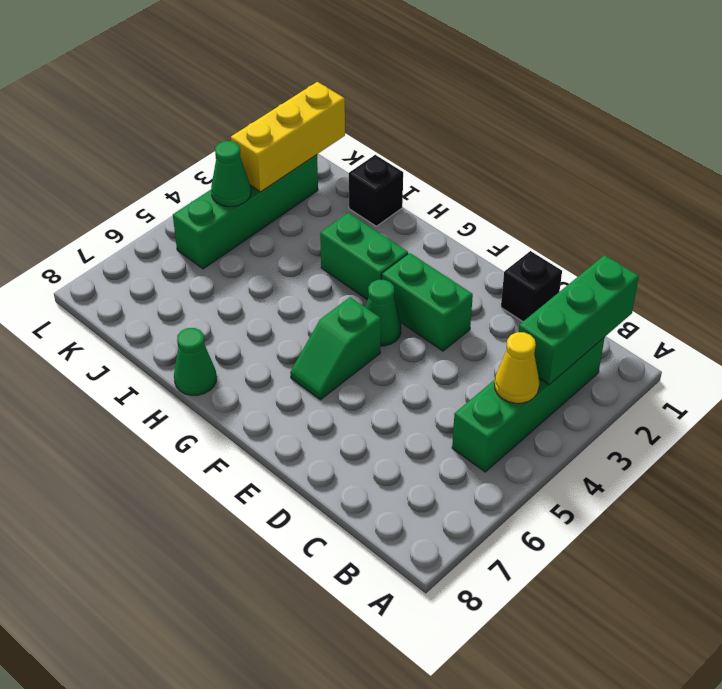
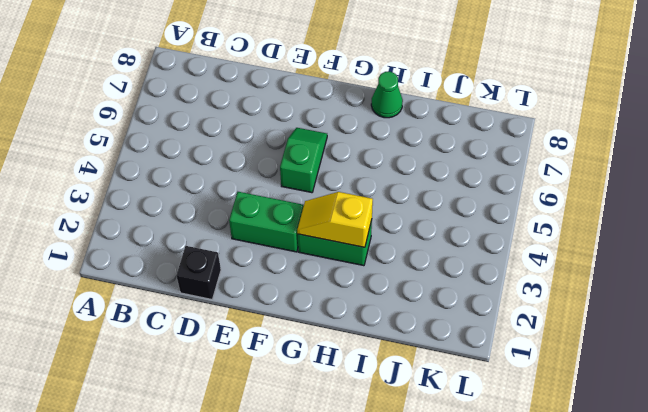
yellow slope G3:H3 level 2 top H -> none
none -> green brick B2:B5 level 1
none -> green cone F4 level 1
none -> black brick I1 level 1

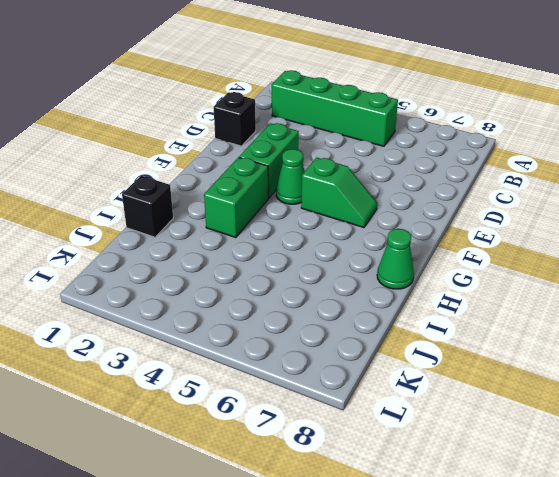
none -> green brick K2:K5 level 1
none -> green brick B1:B3 level 2
none -> yellow cone B4 level 2

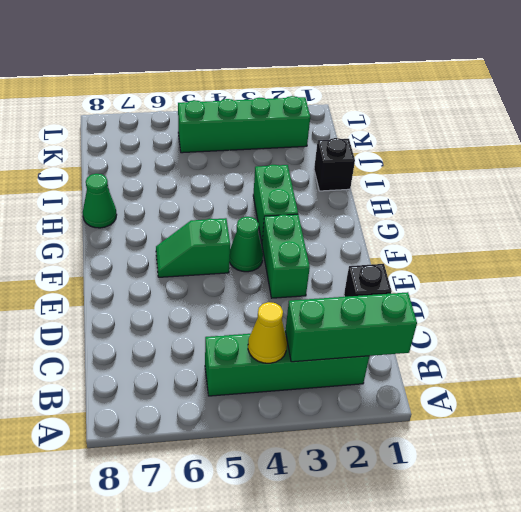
none -> yellow brick K1:K3 level 2
none -> green cone K4 level 2

